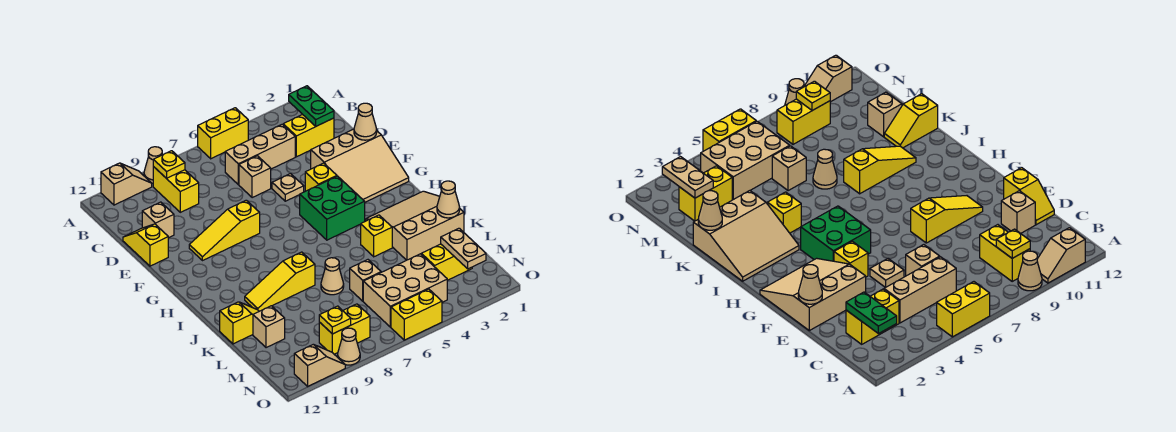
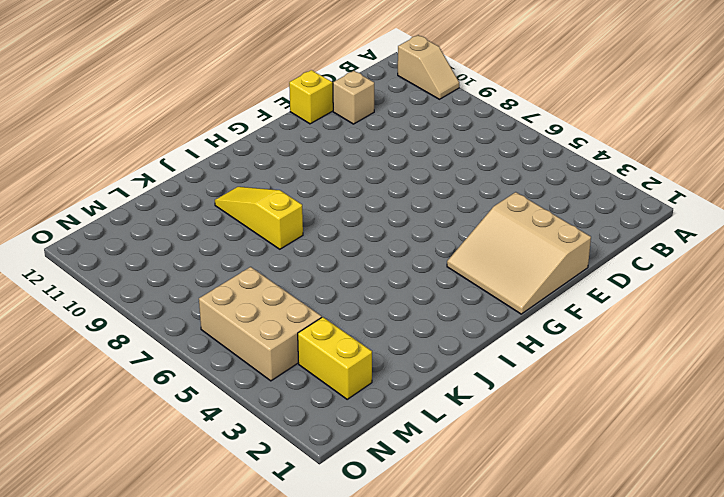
none -> yellow brick A5:A6 level 1
none -> tan cone A9 level 1
none -> yellow brick B9:C9 level 1
none -> yellow brick C2:C3 level 1

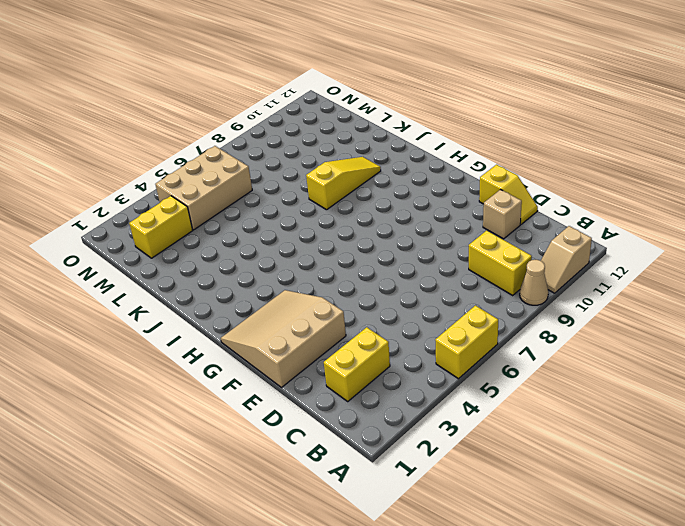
none -> tan brick C4:C6 level 1
none -> tan brick D6 level 1
none -> tan plate E5 level 1
none -> yellow brick F4 level 1

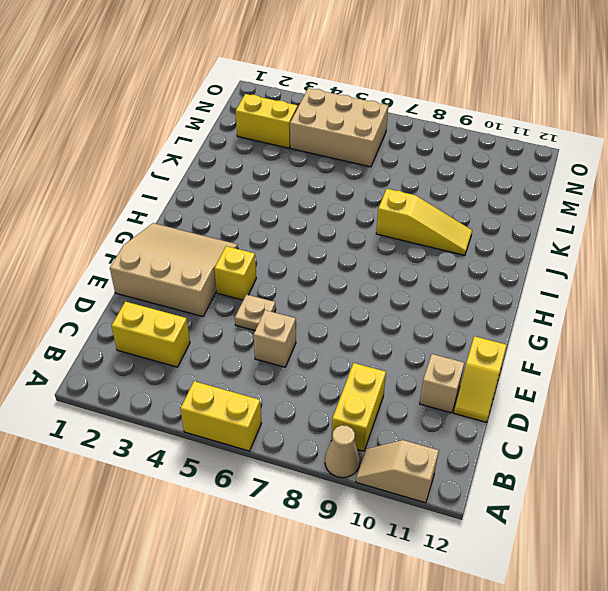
none -> tan brick C4:C6 level 1
none -> yellow slope F8:F10 level 1 top 8
none -> green brick G4:H5 level 1
none -> tan slope I1:K3 level 1 top K

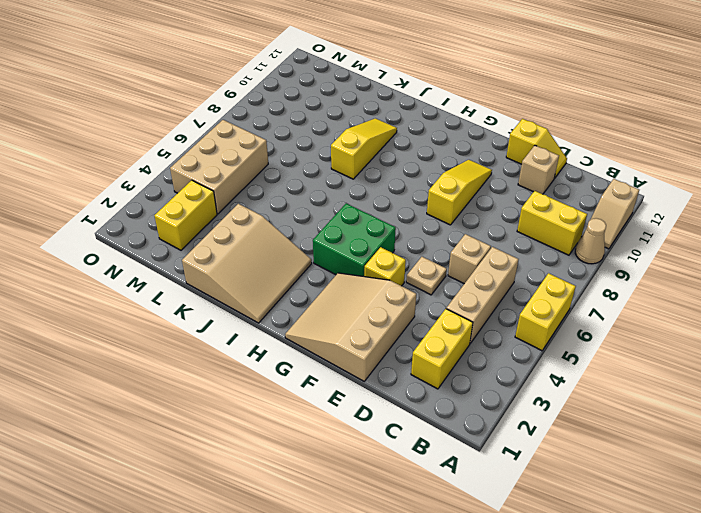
none -> yellow brick J4 level 1
none -> tan cone K7 level 1
none -> yellow slope K11:K12 level 1 top 12
none -> tan brick L6 level 1

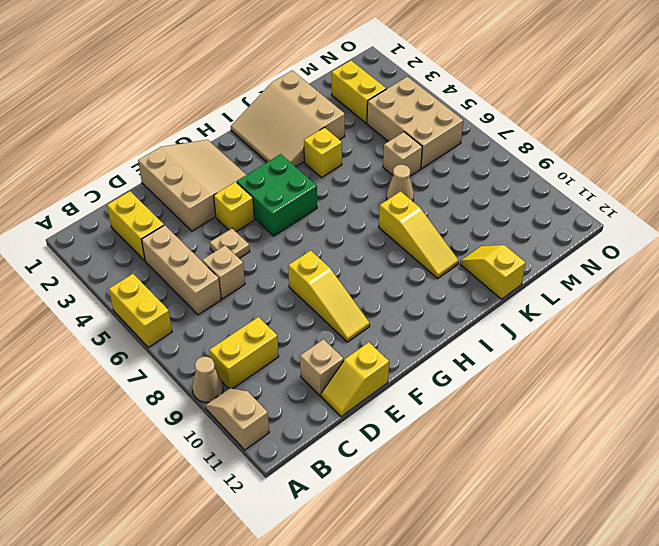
none -> tan brick L11 level 1
none -> yellow brick N8:N9 level 1
none -> yellow brick O5:O6 level 1
none -> tan cone O9 level 1

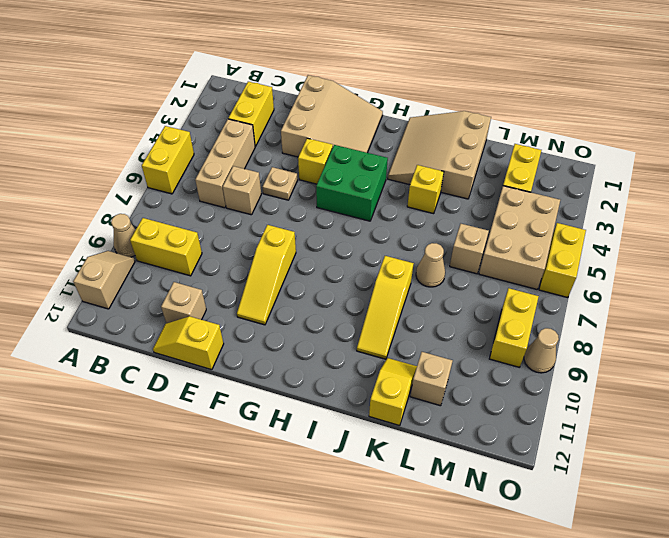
none -> tan slope O10:O11 level 1 top 11
none -> green plate B2:C2 level 2
none -> yellow plate B9 level 2
none -> tan cone E1 level 2

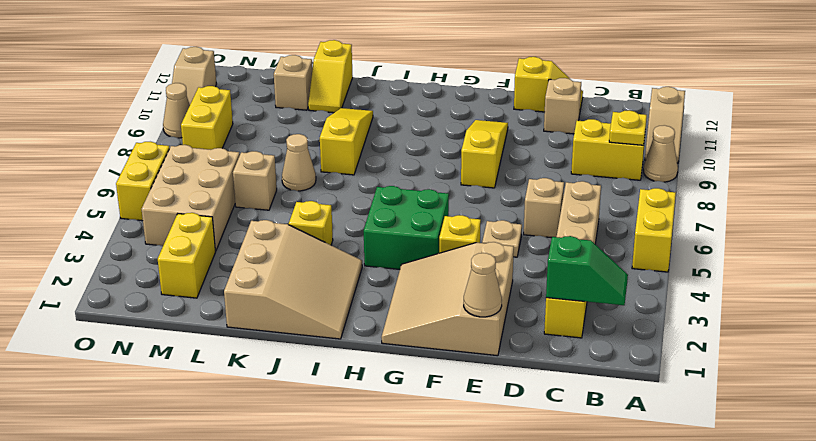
green slope B2:C2 level 2 top C -> green plate B2:C2 level 2
none -> tan cone K1 level 2
none -> tan plate M2:N2 level 2
none -> yellow plate N9 level 2

